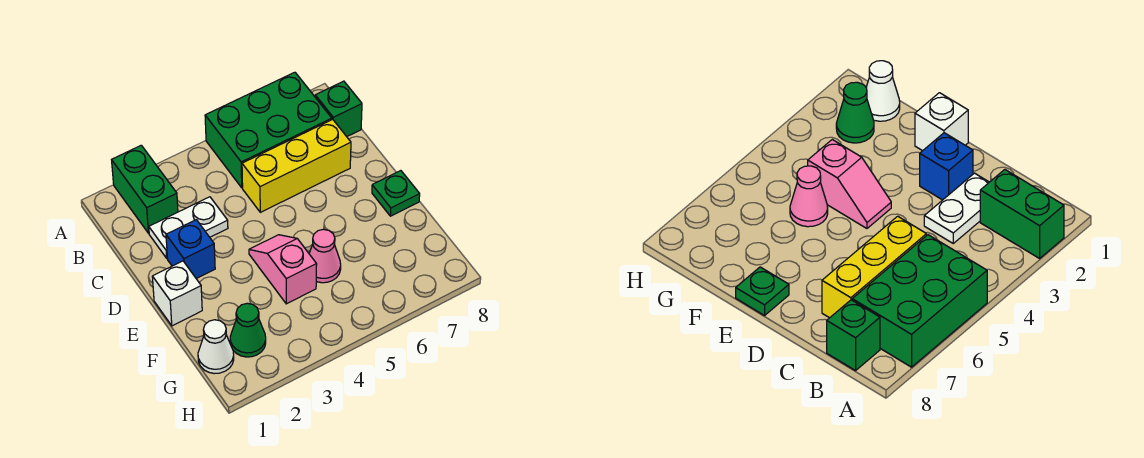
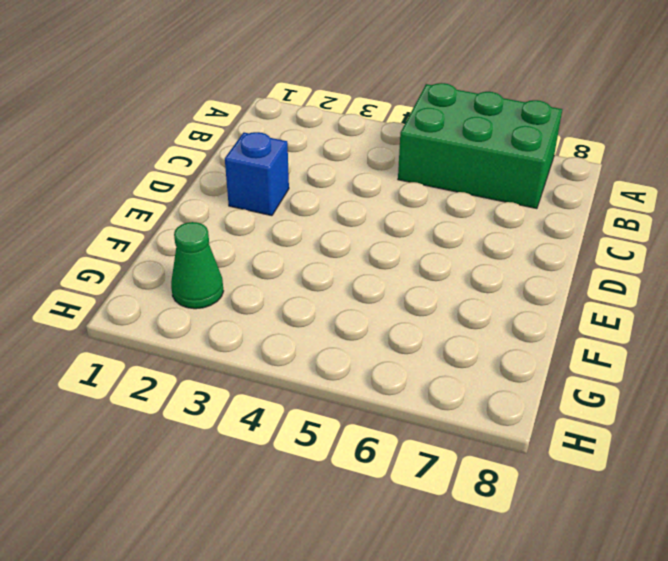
none -> green brick A2:B2 level 1
none -> green brick B8 level 1
none -> white plate C2:C3 level 1

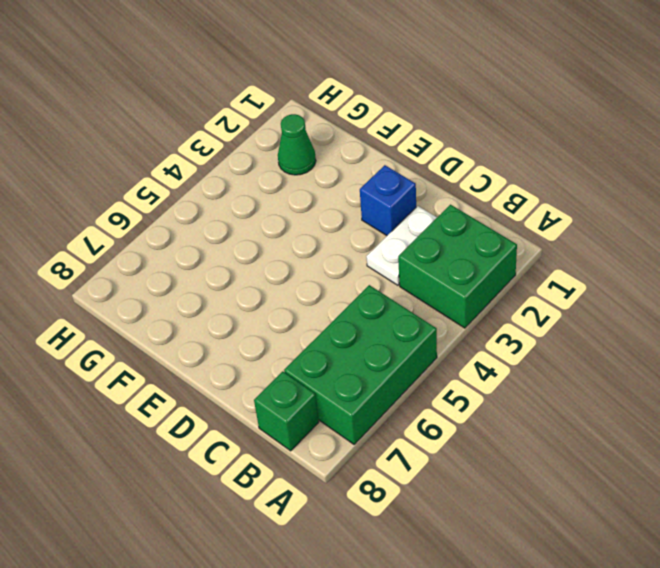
green brick A2:B3 level 1 -> green brick A2:B2 level 1
none -> yellow brick C5:C7 level 1
none -> white brick E1 level 1
none -> pink slope E4:F4 level 1 top F

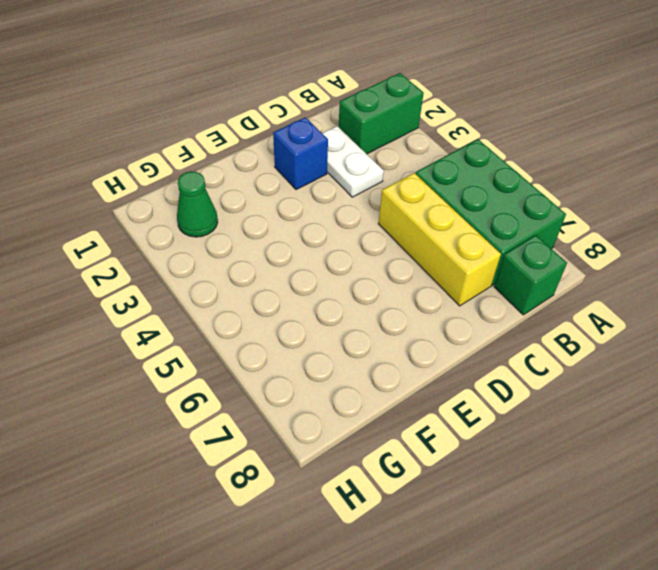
none -> white brick E1 level 1
none -> pink slope E4:F4 level 1 top F
none -> green plate E8 level 1

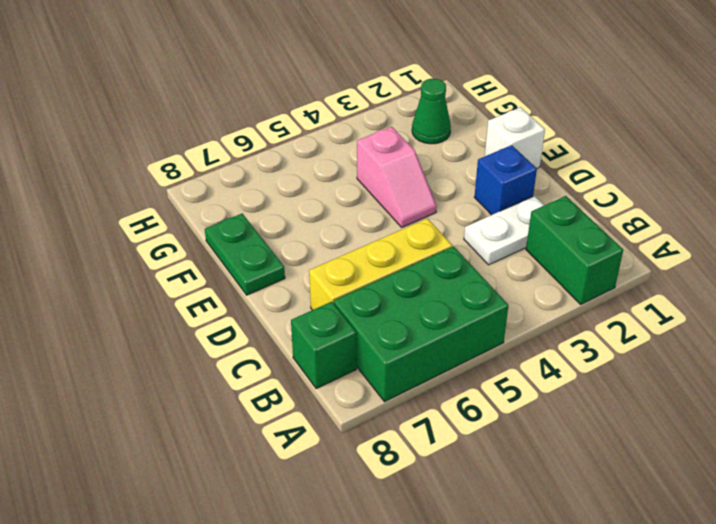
green plate E8:F8 level 1 -> green plate E8 level 1
none -> pink cone F5 level 1
none -> white cone G1 level 1

